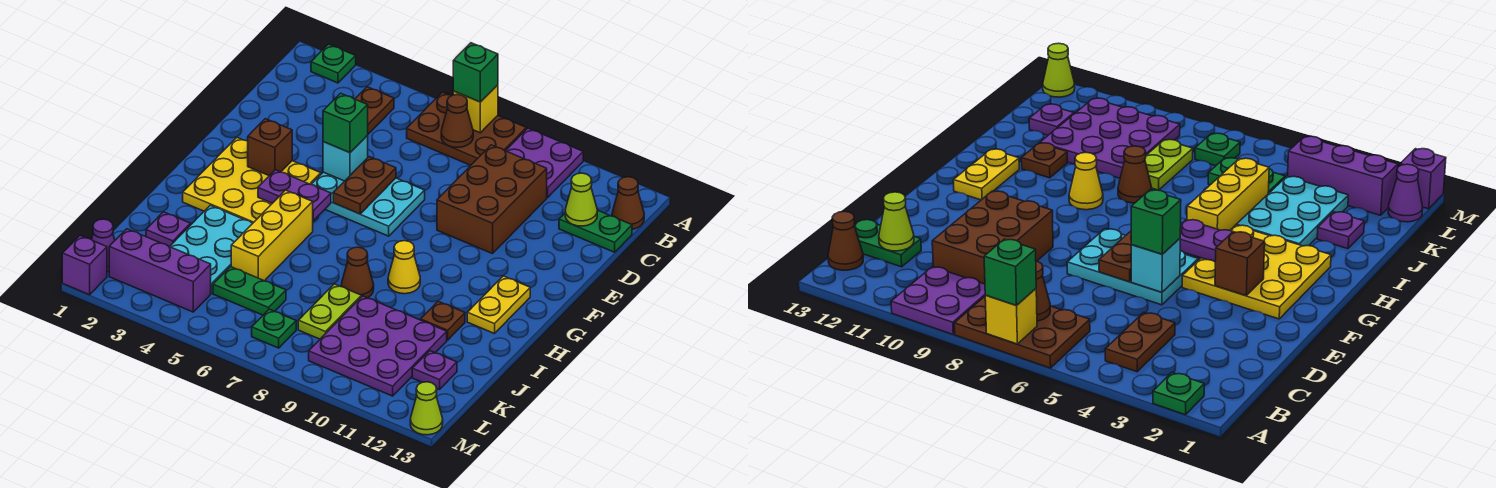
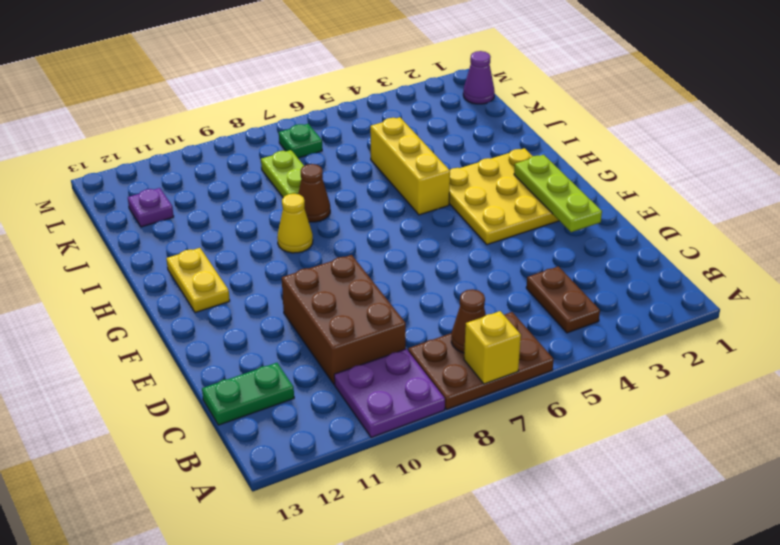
lime plate E2:G2 level 2 -> none
none -> green plate A2 level 1
none -> brown cone B13 level 1
none -> cyan plate E5:F7 level 1
none -> cyan plate I3:K4 level 1

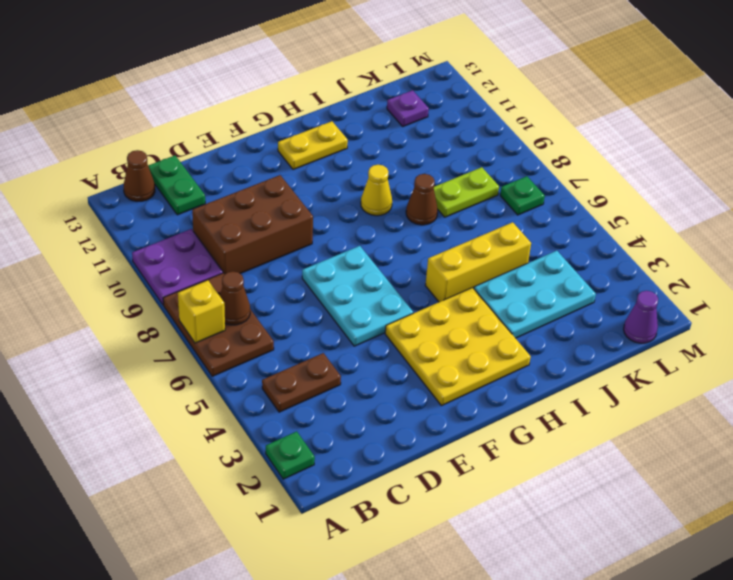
none -> brown plate I11 level 1
none -> purple plate J2 level 1
none -> purple plate J9:L11 level 1
none -> green plate K5:K6 level 1

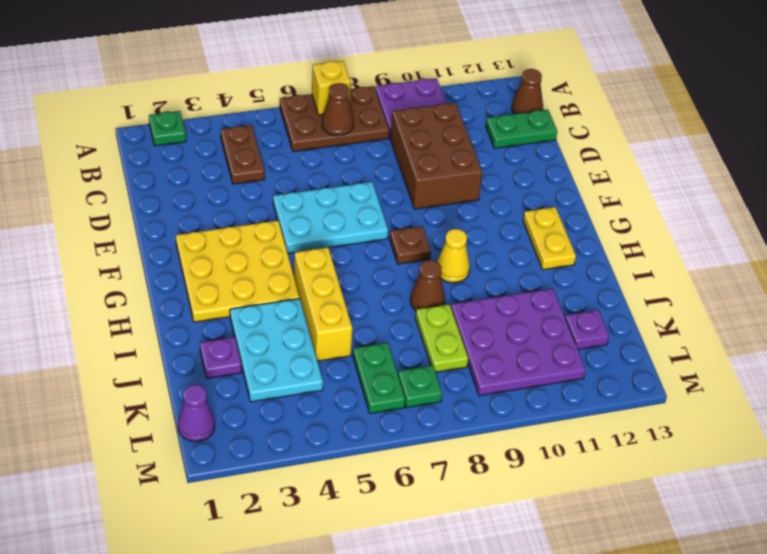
brown plate G8 level 1 -> brown plate I11 level 1
green plate K6:L6 level 1 -> green plate K5:K6 level 1
none -> purple brick L2:L4 level 1
none -> purple brick M1 level 1
none -> lime cone M13 level 1
none -> lime cone C12 level 2

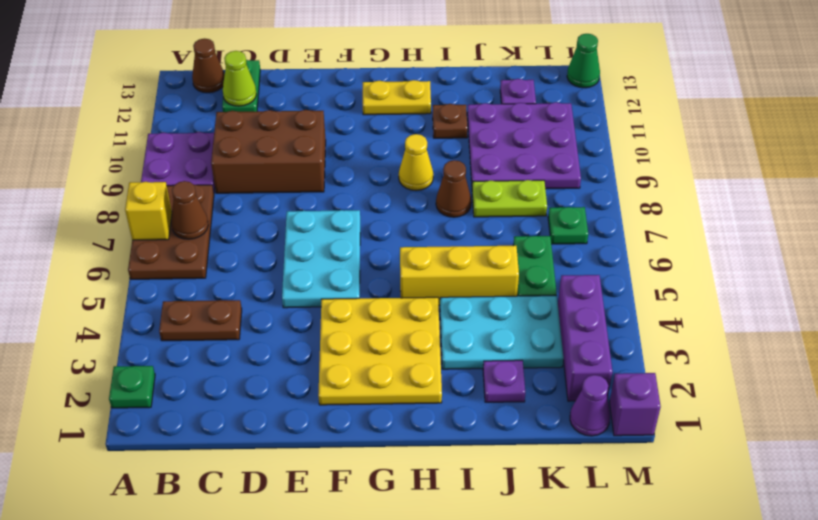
green cone M13 level 1 -> lime cone M13 level 1
none -> cyan brick E5 level 2
none -> brown plate E6:F6 level 2
none -> brown brick F3 level 2
none -> purple plate G4:G5 level 2

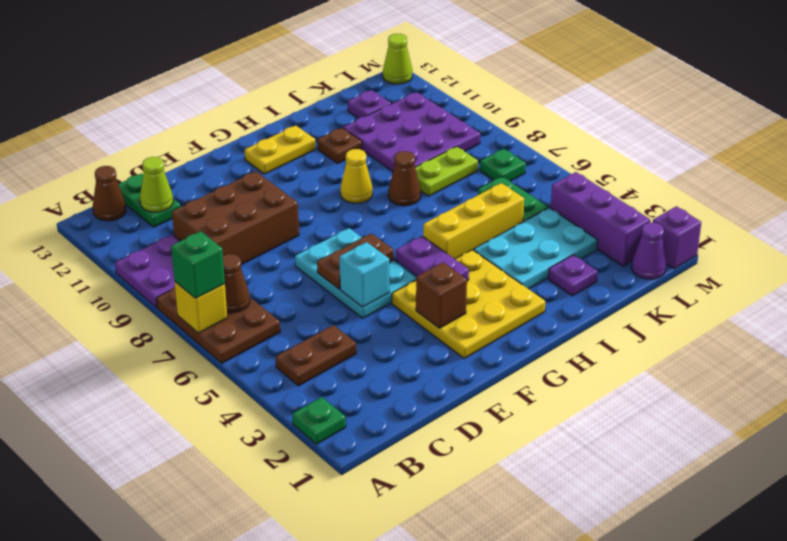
none -> green brick E5 level 3

